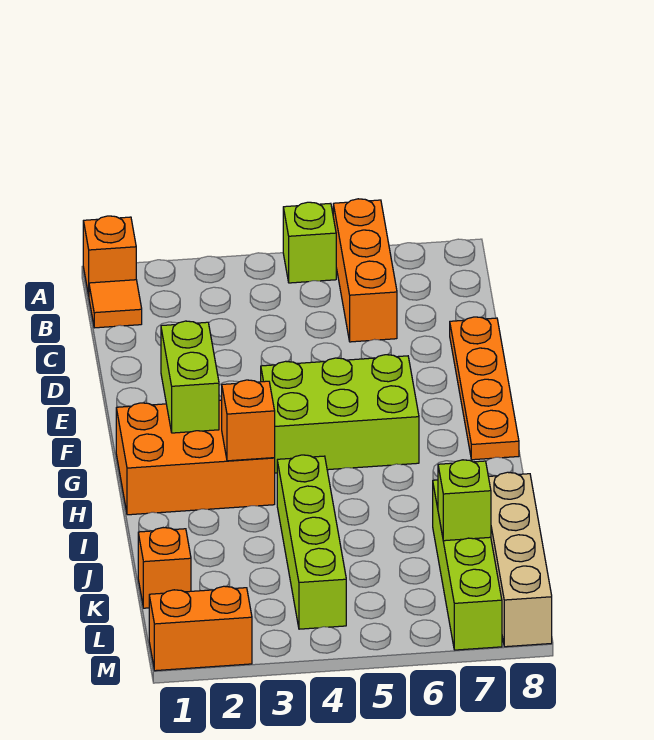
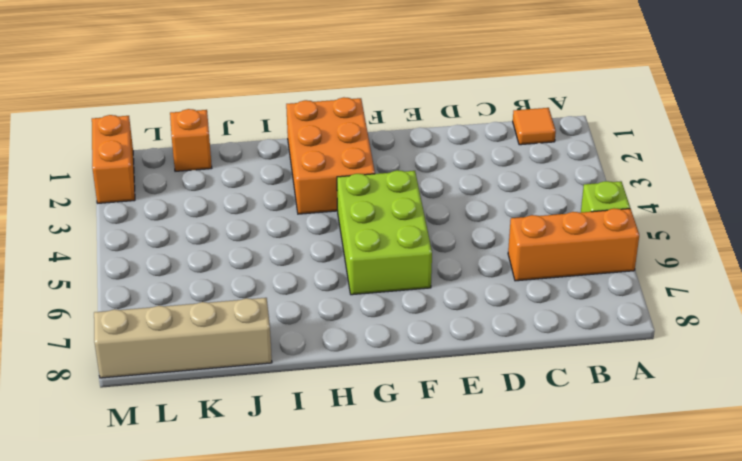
none -> orange brick A1 level 1
none -> orange plate D8:G8 level 1
none -> lime brick I4:L4 level 1

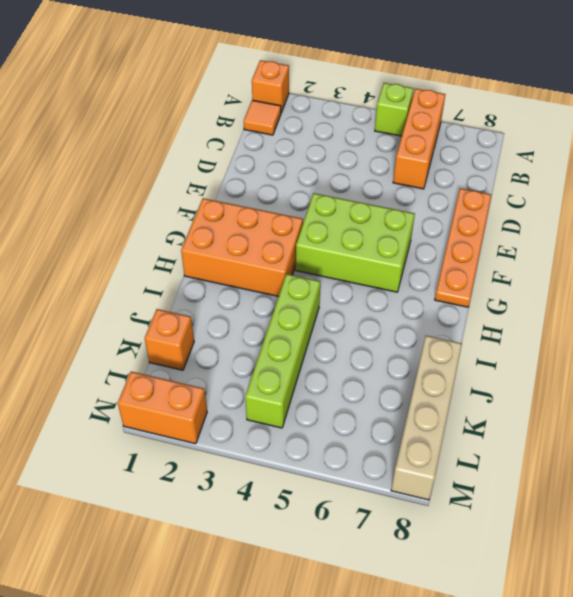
none -> lime brick J7:M7 level 1
none -> lime brick F2:G2 level 2
none -> orange brick H3 level 2

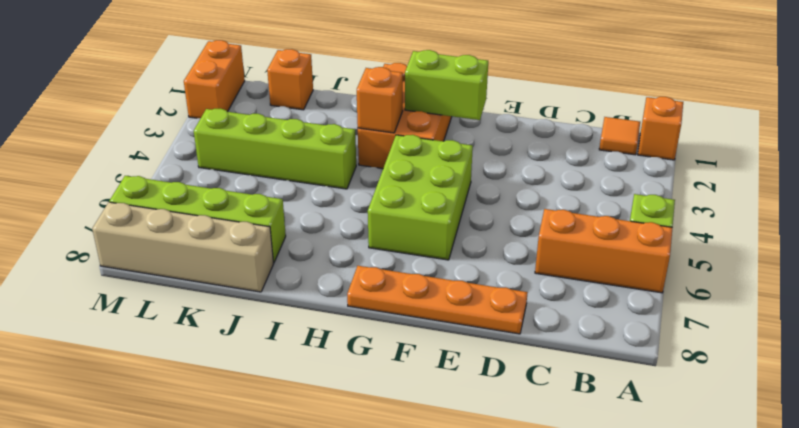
none -> lime brick K7 level 2

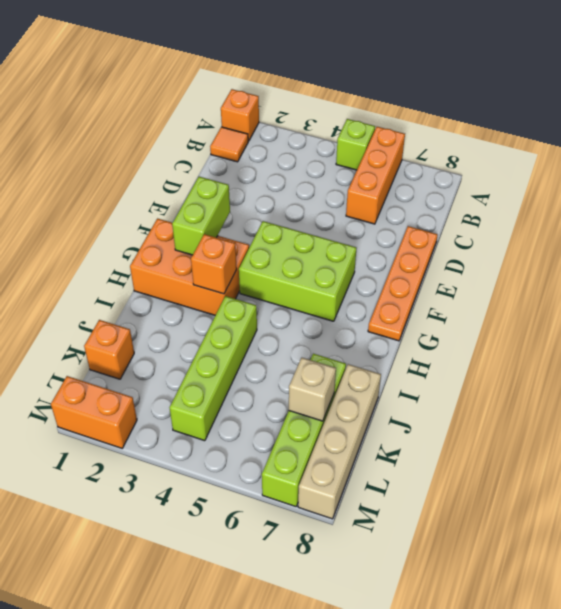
tan brick K7 level 2 -> lime brick K7 level 2

